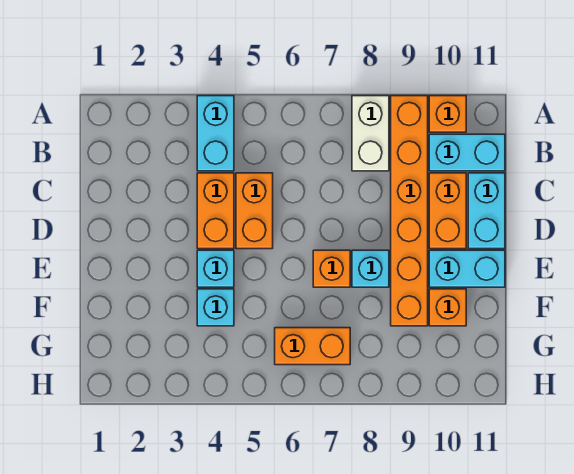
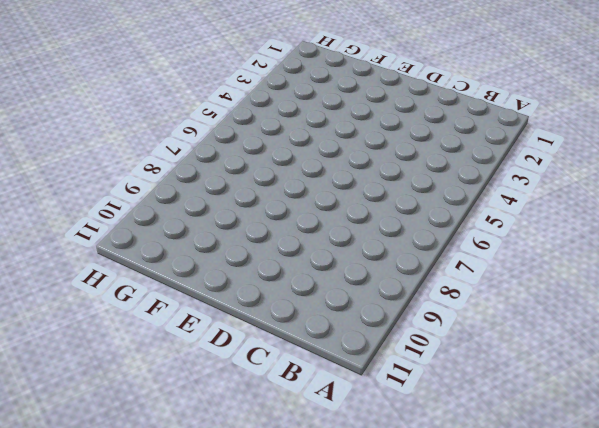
none -> cyan brick A4:B4 level 1
none -> white brick A8:B8 level 1
none -> orange brick A9:F9 level 1

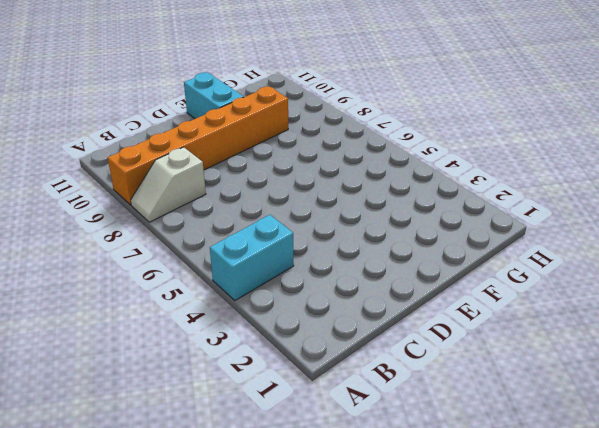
white slope A8:B8 level 1 top B -> white brick A8:B8 level 1
none -> orange brick A10 level 1
none -> cyan brick B10:B11 level 1
none -> orange brick C4:D4 level 1

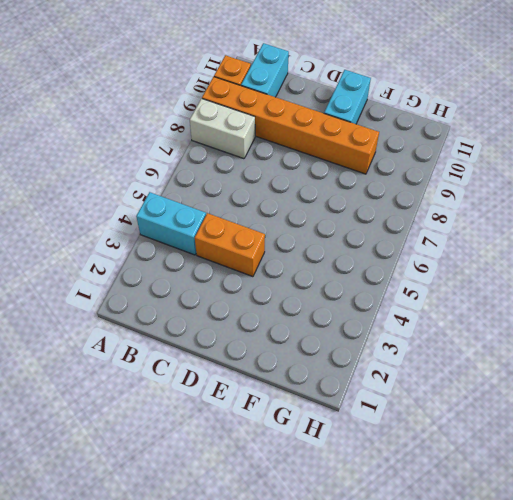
none -> orange brick C5:D5 level 1
none -> orange brick C10:D10 level 1
none -> cyan brick C11:D11 level 1

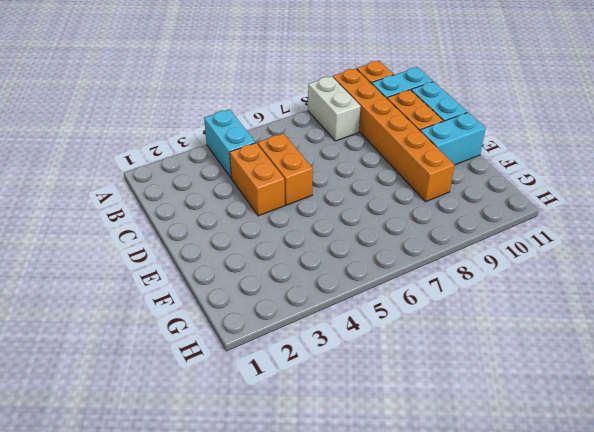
none -> cyan brick E4 level 1
none -> orange brick E7 level 1
none -> cyan brick E8 level 1

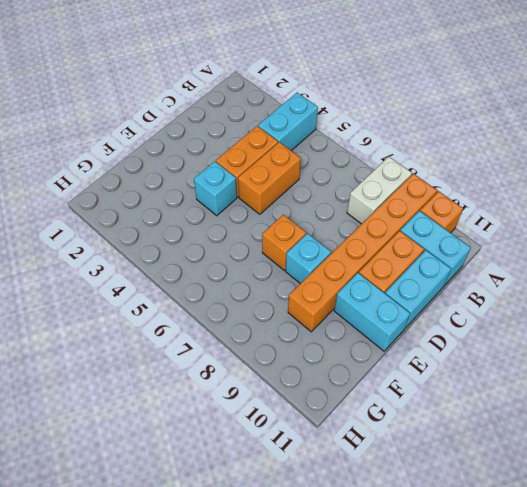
none -> cyan brick F4 level 1
none -> orange brick F10 level 1
none -> orange brick G6:G7 level 1

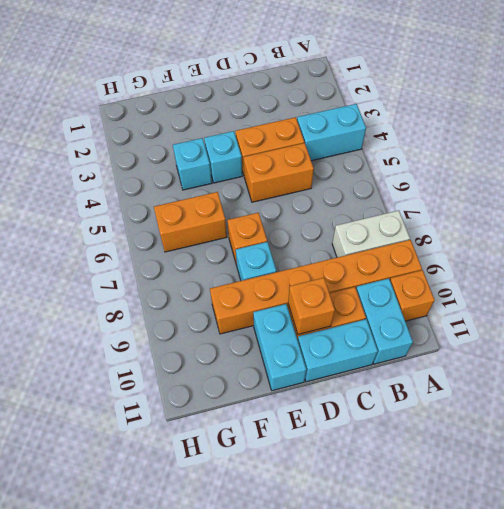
orange brick D10 level 2 -> orange brick F10 level 1
orange brick F6:G6 level 1 -> orange brick G6:G7 level 1

